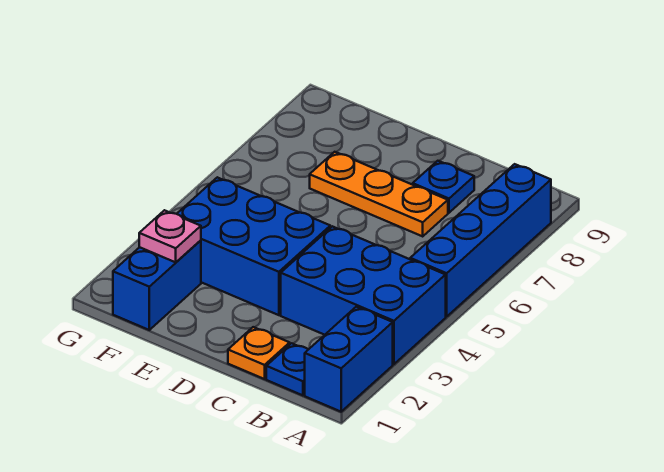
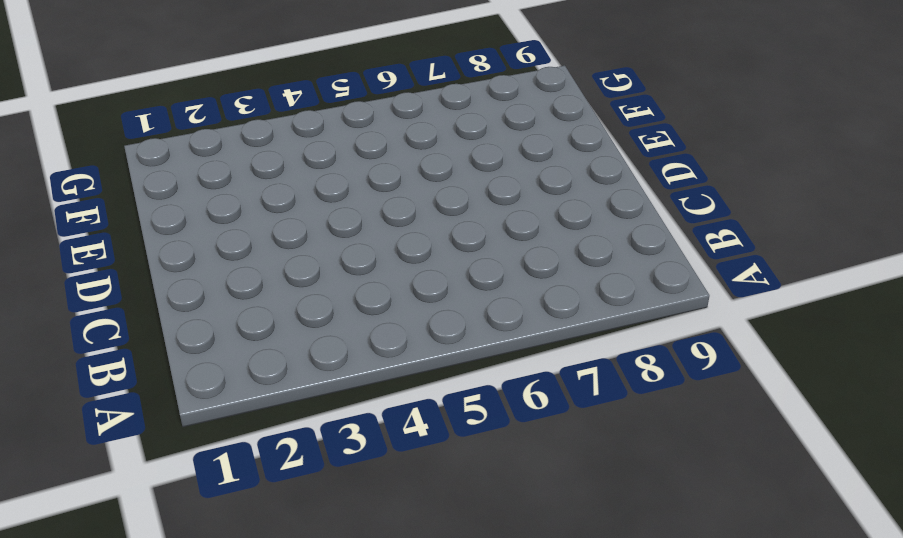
none -> blue brick A1:A2 level 1
none -> blue brick A3:C4 level 1

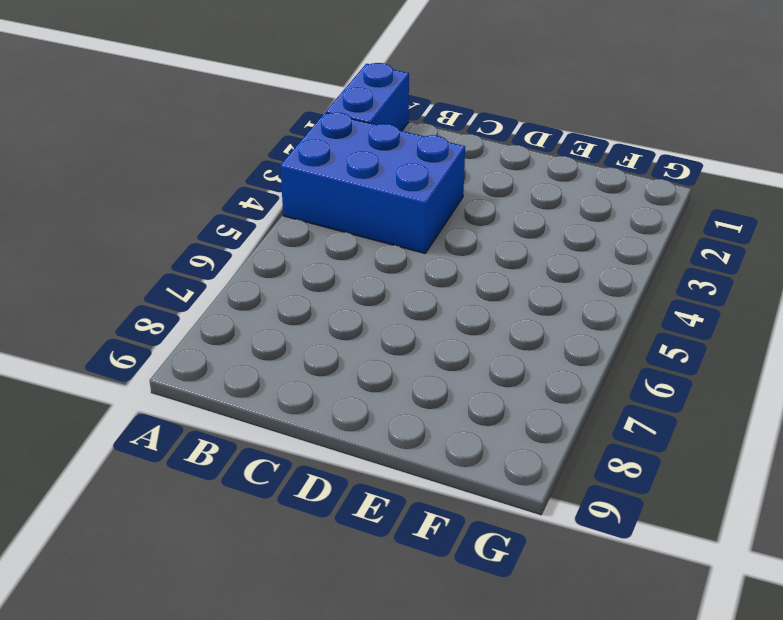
none -> blue brick A5:A8 level 1
none -> blue plate B1 level 1

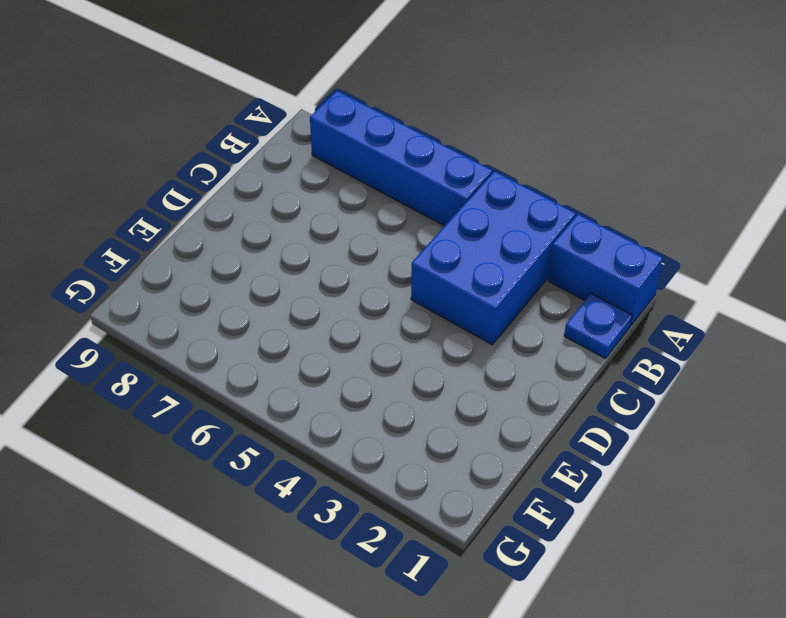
none -> orange plate C1 level 1
none -> orange plate C7:E7 level 1

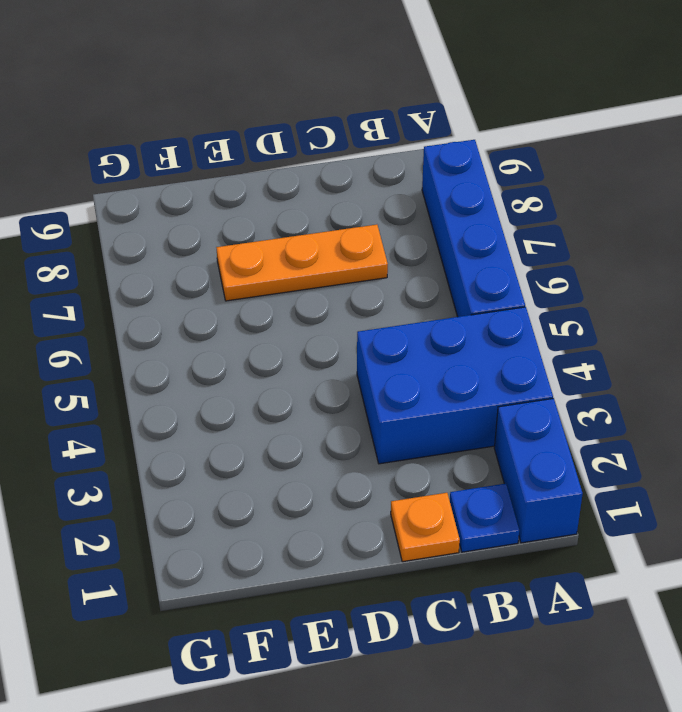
none -> blue plate C8 level 1
none -> blue brick D3:F4 level 1

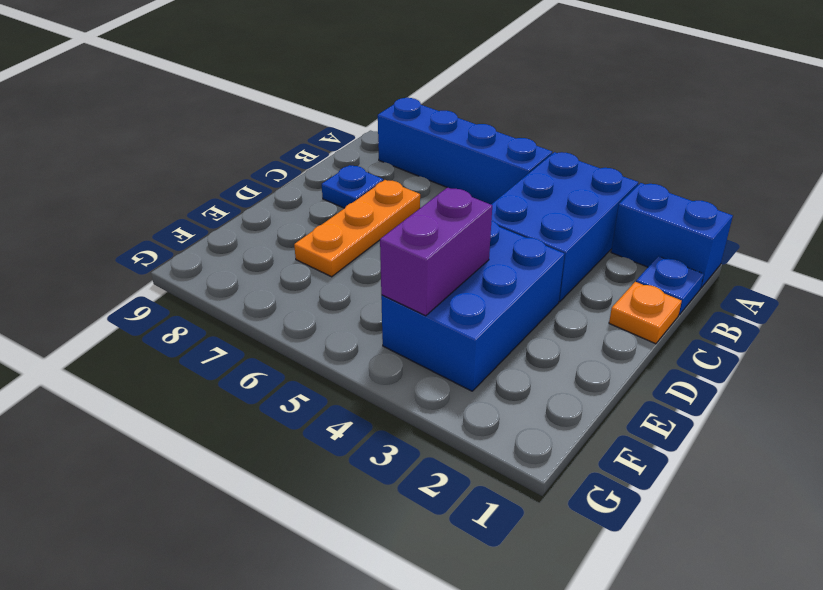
purple brick E4:F4 level 2 -> none
none -> blue brick F1:F2 level 1
none -> pink plate F2 level 2

